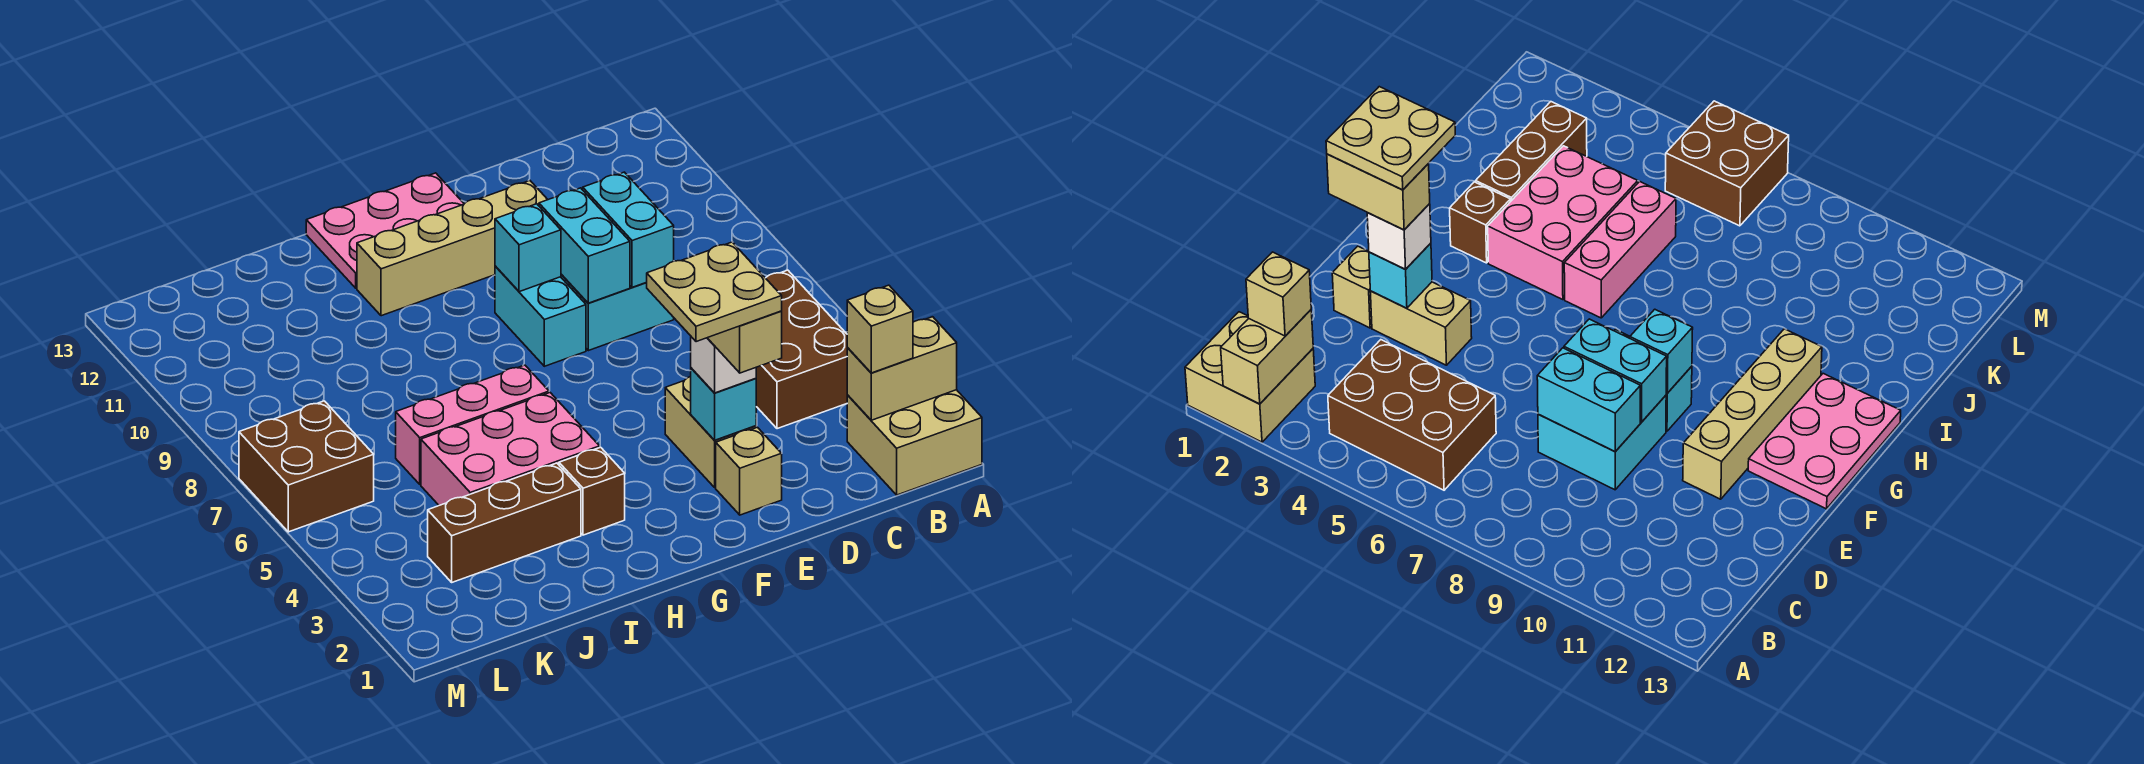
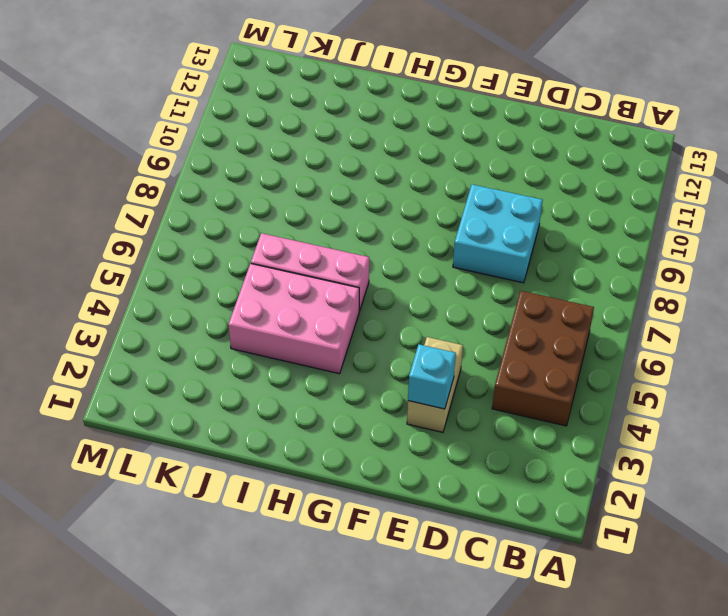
none -> tan brick A1:B2 level 1
none -> tan brick E2 level 1
none -> tan brick E11:H11 level 1

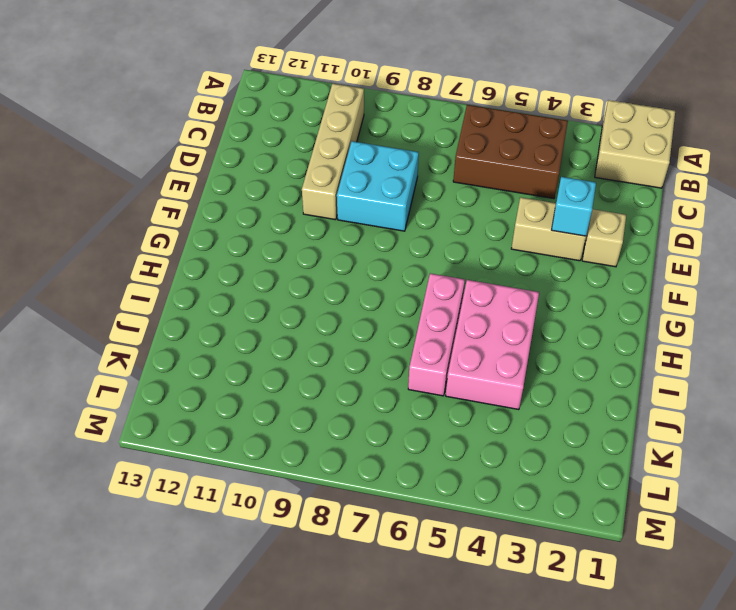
tan brick B10:E10 level 1 -> tan brick E11:H11 level 1
none -> cyan brick F8:F9 level 1
none -> pink plate F12:H13 level 1
none -> brown brick H3 level 1

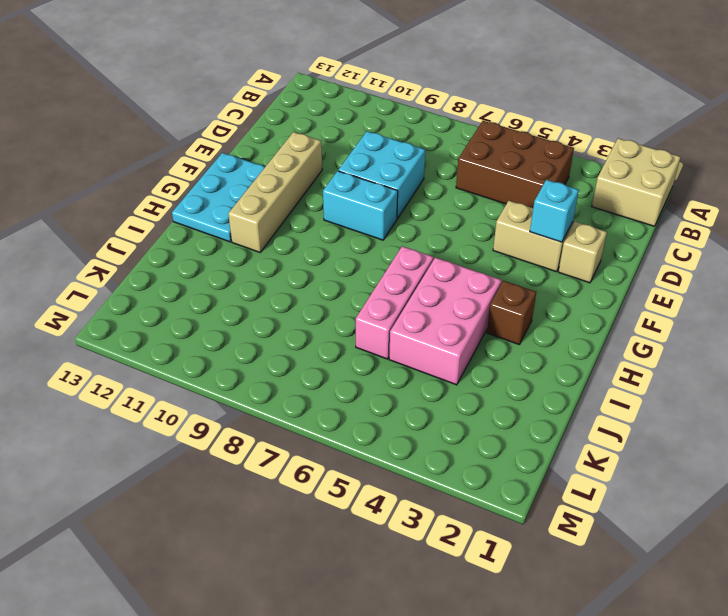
cyan plate F12:H13 level 1 -> pink plate F12:H13 level 1
none -> brown brick I3:K3 level 1
none -> brown brick L6:M7 level 1
none -> tan brick A2:B2 level 2

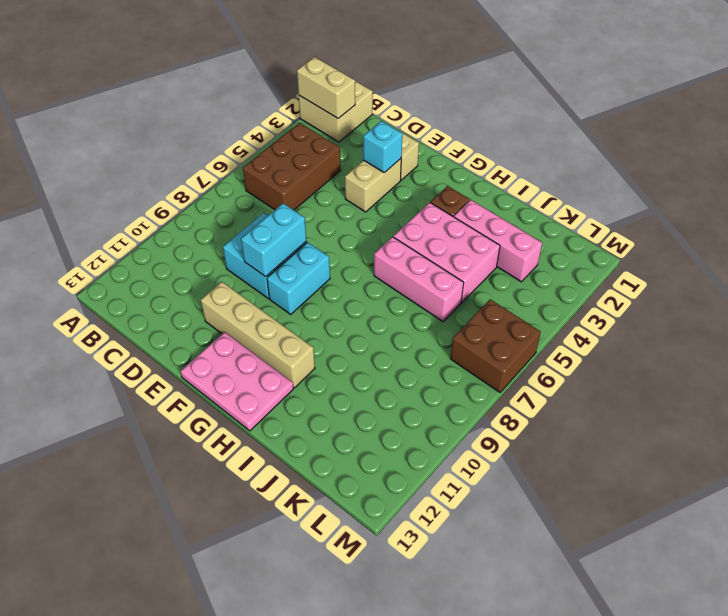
pink brick I3:K3 level 1 -> brown brick I3:K3 level 1
none -> cyan brick D8:D9 level 2
none -> cyan brick F9 level 2
none -> tan brick B2 level 3

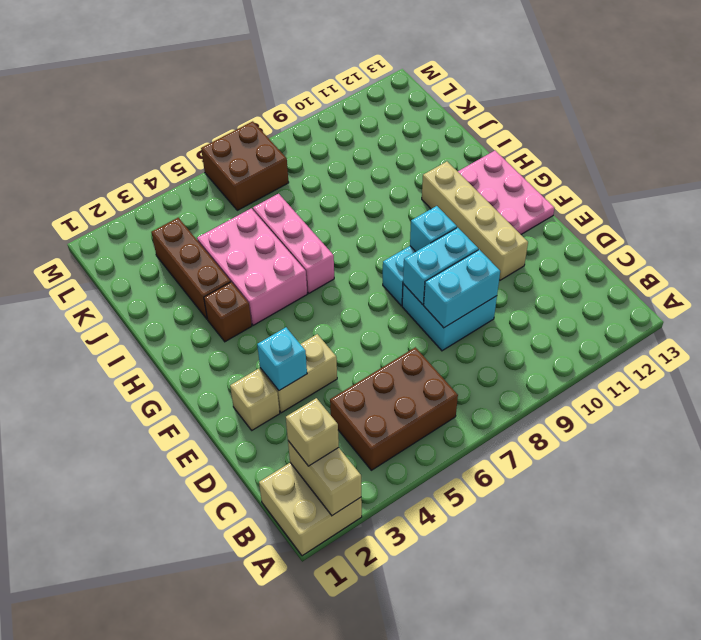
none -> white brick E3 level 3
none -> tan brick E2:E3 level 4
none -> tan plate E2:F3 level 5

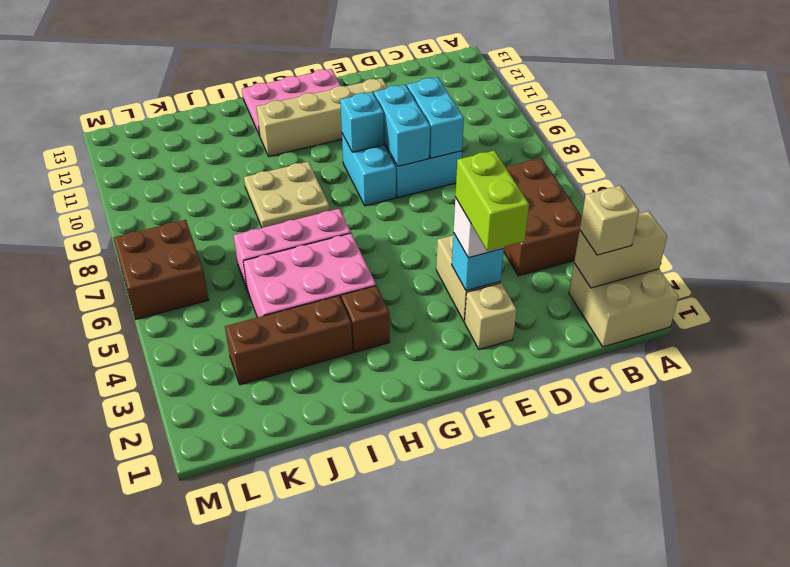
lime brick E2:E3 level 4 -> tan brick E2:E3 level 4
tan plate H8:I9 level 1 -> tan plate E2:F3 level 5

